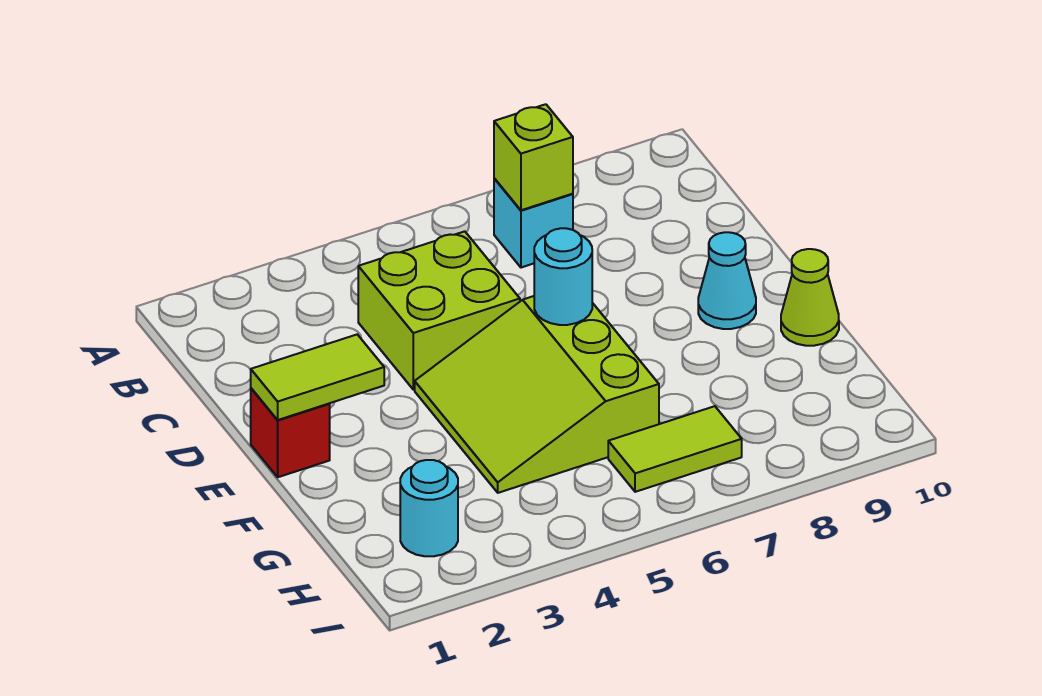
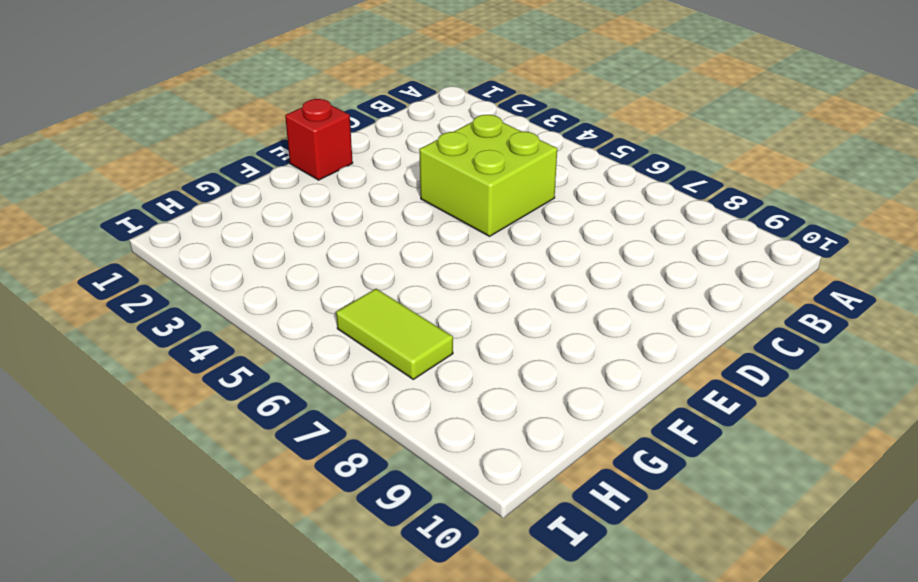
none -> cyan brick B7 level 1
none -> lime slope E4:G6 level 1 top 6

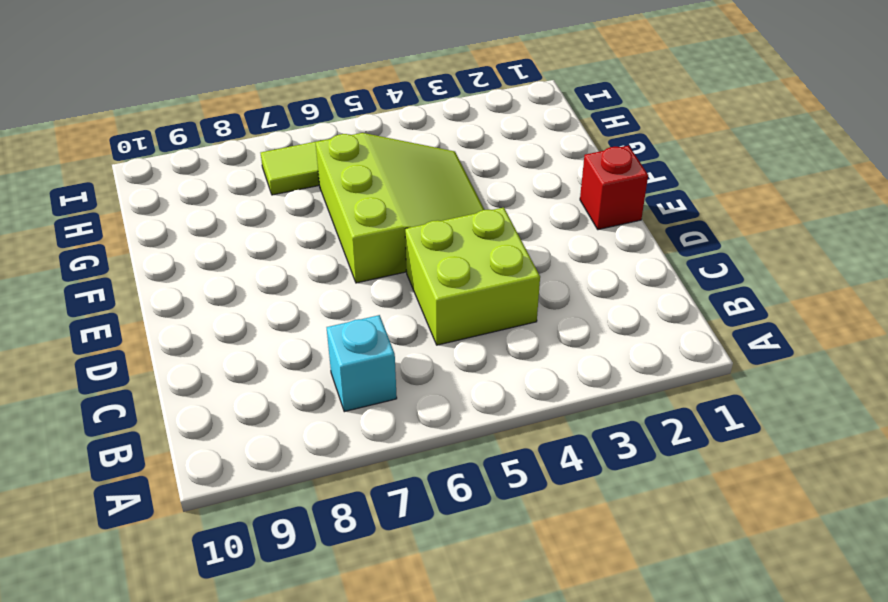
none -> cyan cone E9 level 1
none -> lime cone F10 level 1

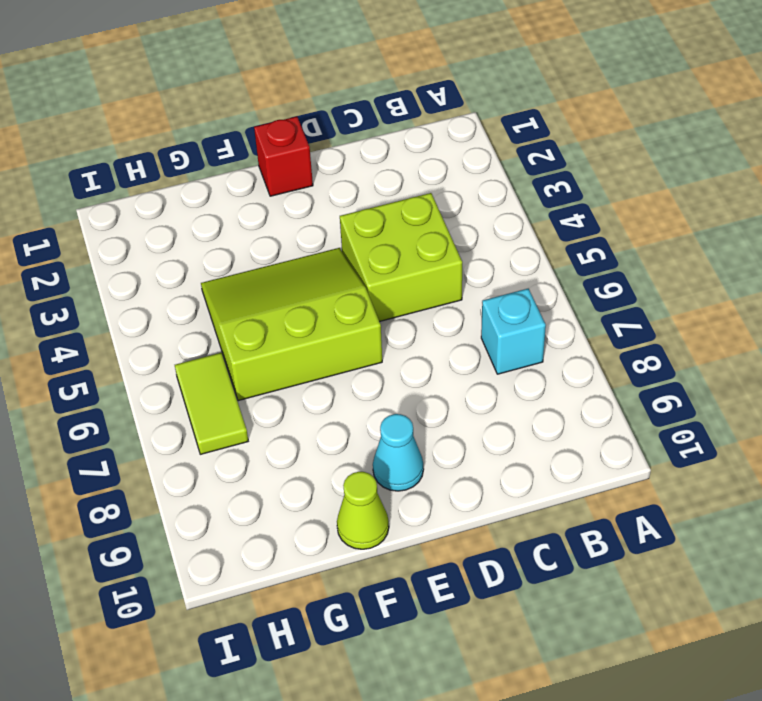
none -> cyan round brick H2 level 1
none -> lime brick B7 level 2

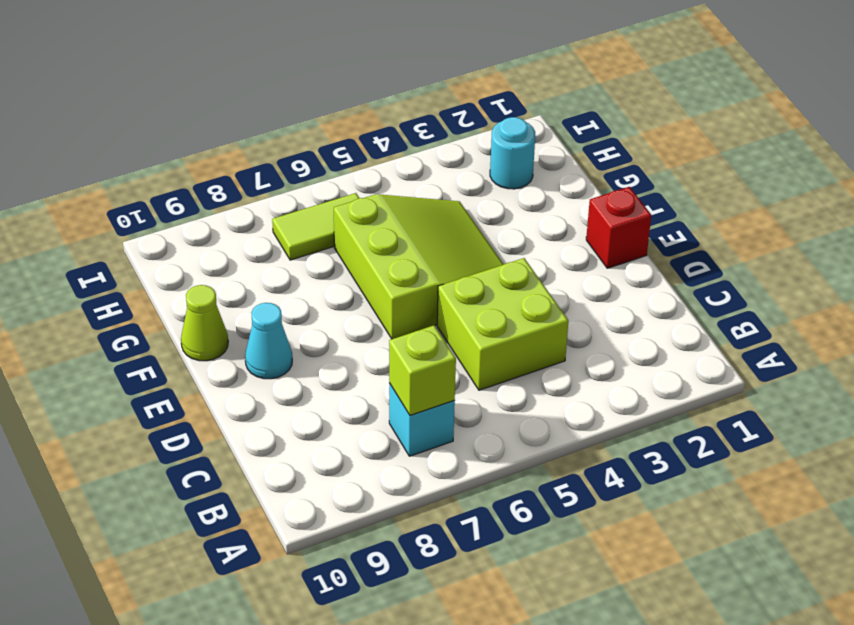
none -> lime tile E1:E2 level 2
none -> cyan round brick E6 level 2

